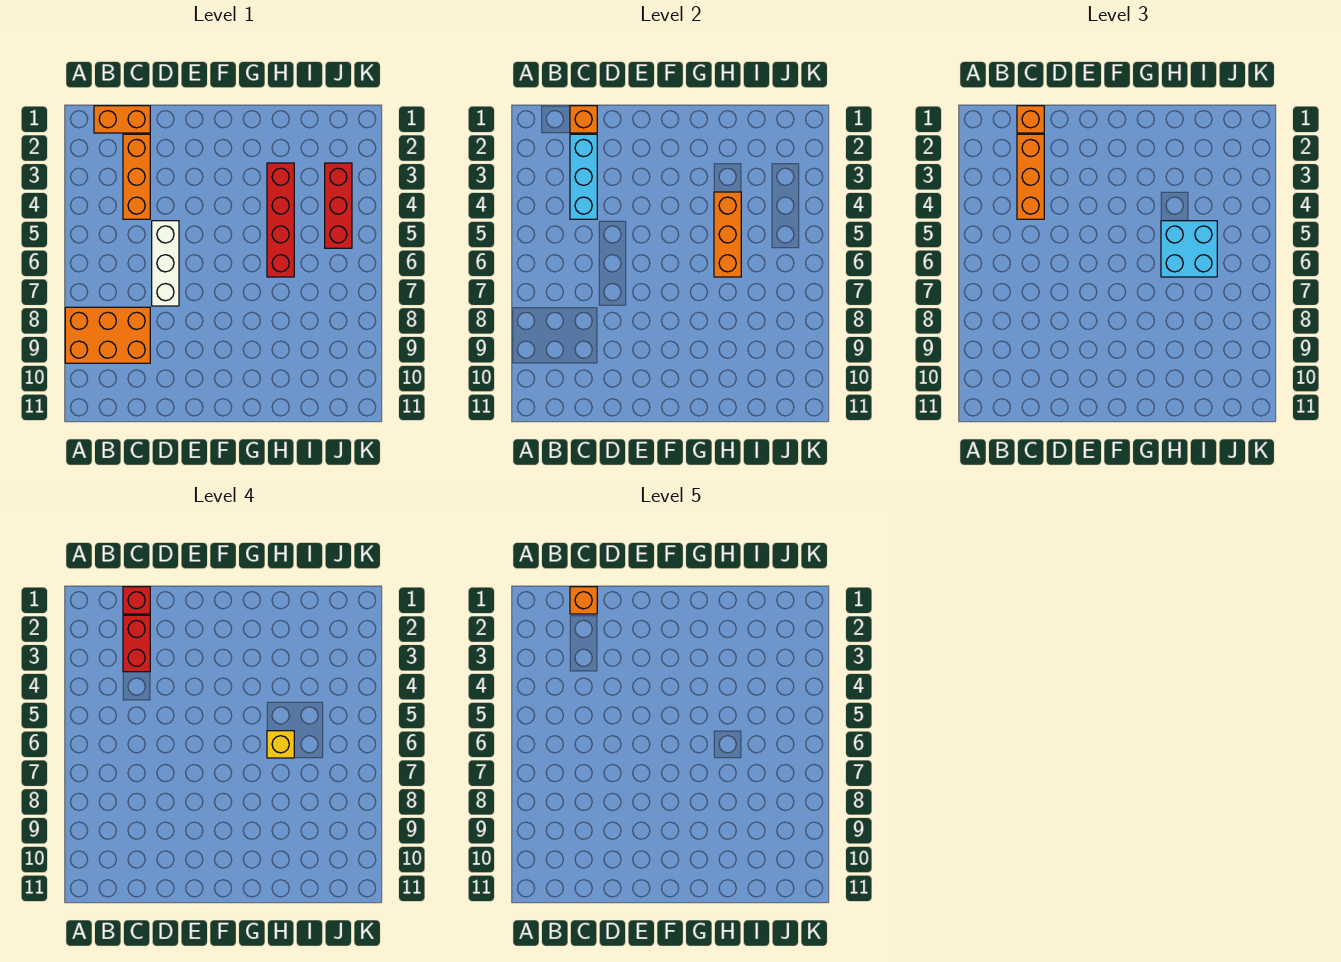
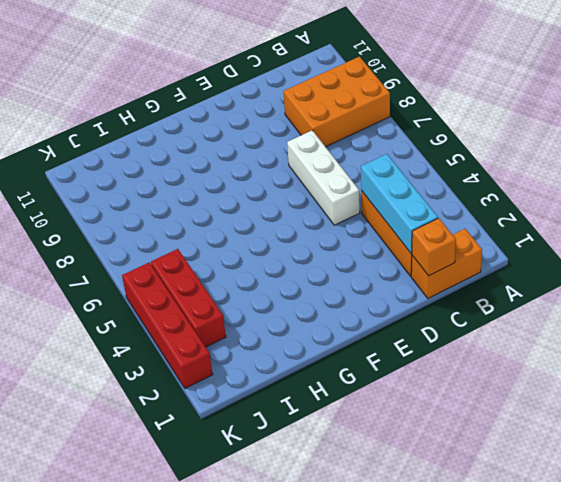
red brick K2:K5 level 1 -> red brick H3:H6 level 1
none -> orange brick H4:H6 level 2
none -> orange brick C1 level 3
none -> orange brick C2:C4 level 3

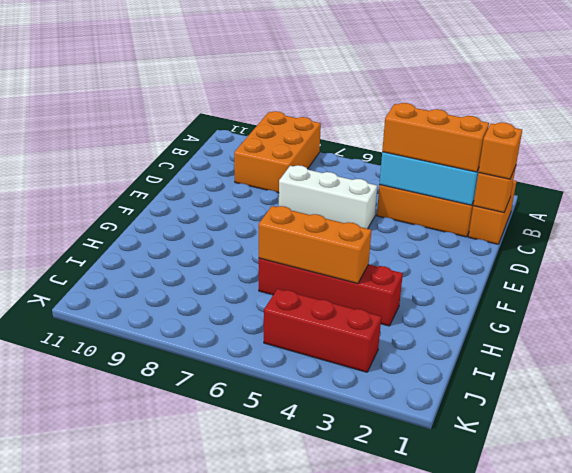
none -> cyan brick H5:I6 level 3
none -> red brick C1 level 4
none -> red brick C2:C3 level 4

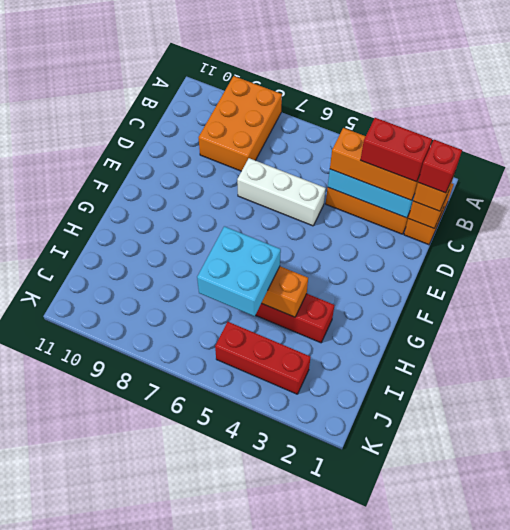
none -> yellow brick H6 level 4
none -> orange brick C1 level 5

